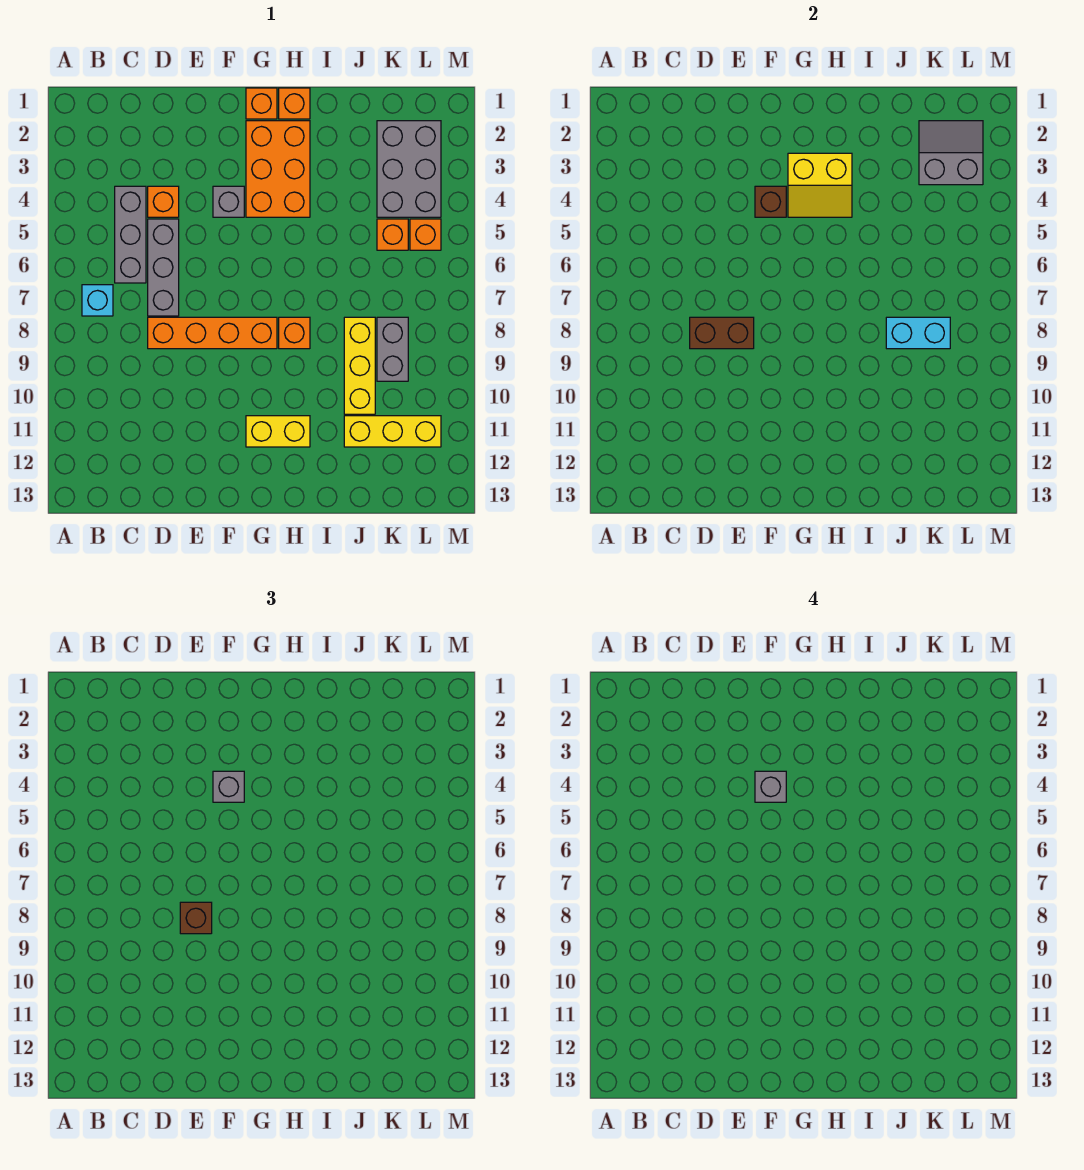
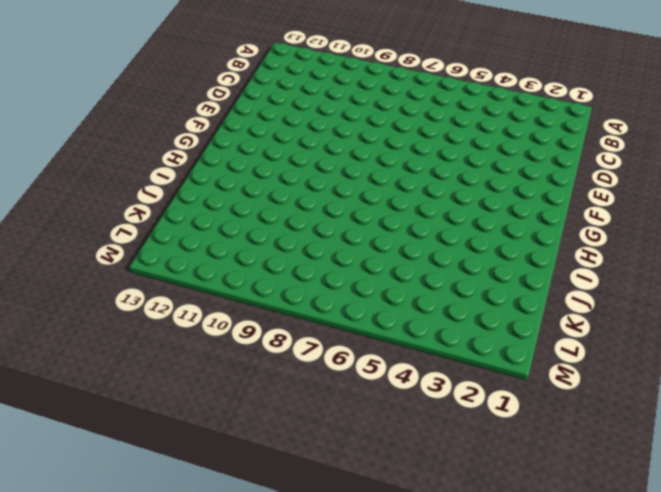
none -> cyan brick B7 level 1
none -> grey brick C4:C6 level 1
none -> orange brick D4 level 1

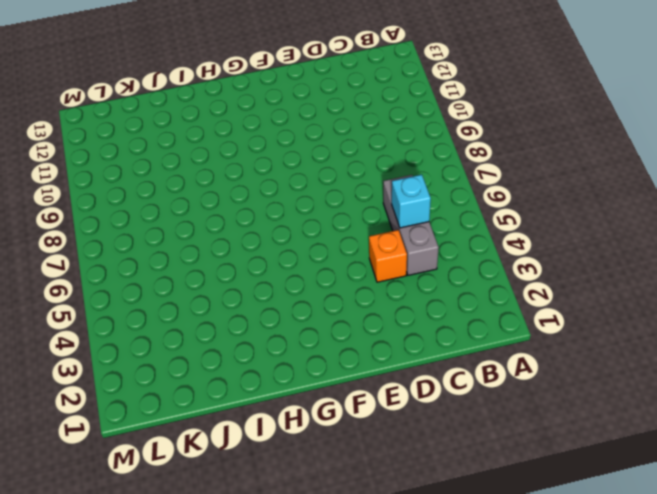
cyan brick C5 level 2 -> cyan brick B7 level 1
none -> grey brick D5:D7 level 1
none -> orange brick D8:G8 level 1
none -> grey brick F4 level 1

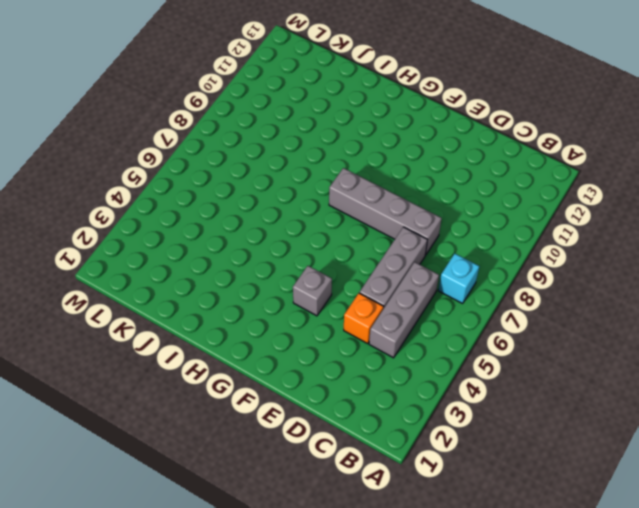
grey brick D8:G8 level 1 -> orange brick D8:G8 level 1
none -> orange brick G1 level 1
none -> orange brick G2:H4 level 1
none -> yellow brick G11:H11 level 1

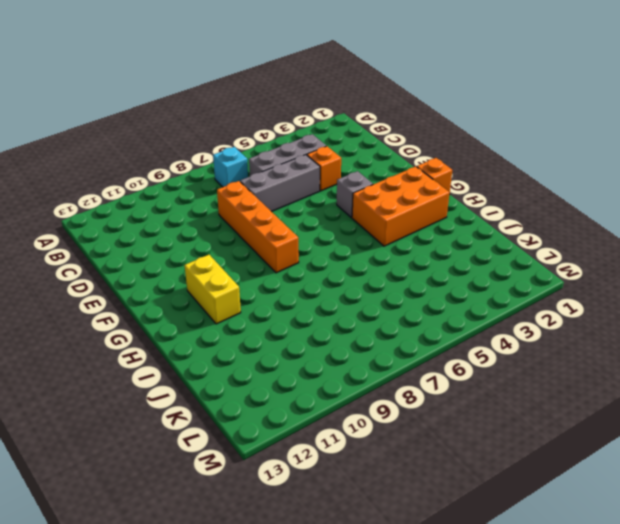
none -> orange brick H1 level 1
none -> orange brick H8 level 1
none -> yellow brick J8:J10 level 1

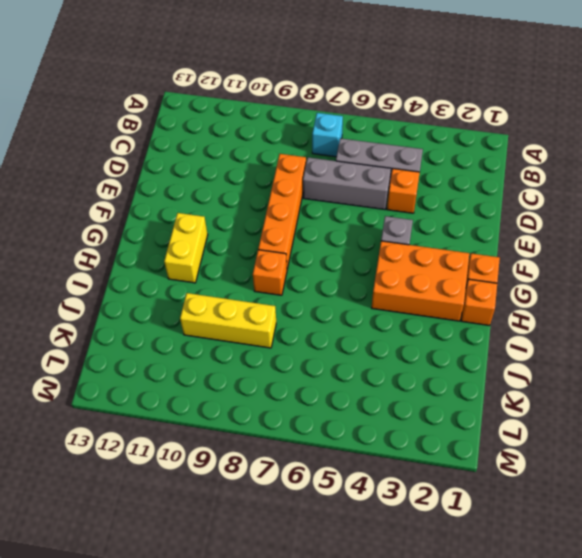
none -> yellow brick J11:L11 level 1
none -> grey brick K2:L4 level 1
none -> orange brick K5 level 1

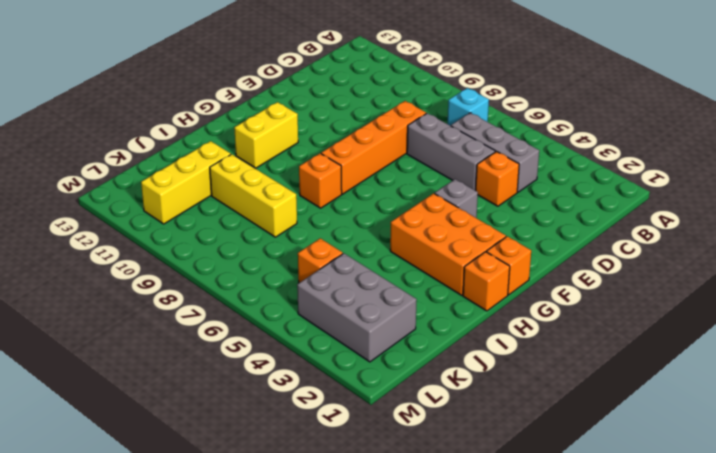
none -> grey brick K8:K9 level 1
none -> orange brick L5 level 1
none -> brown brick D8:E8 level 2

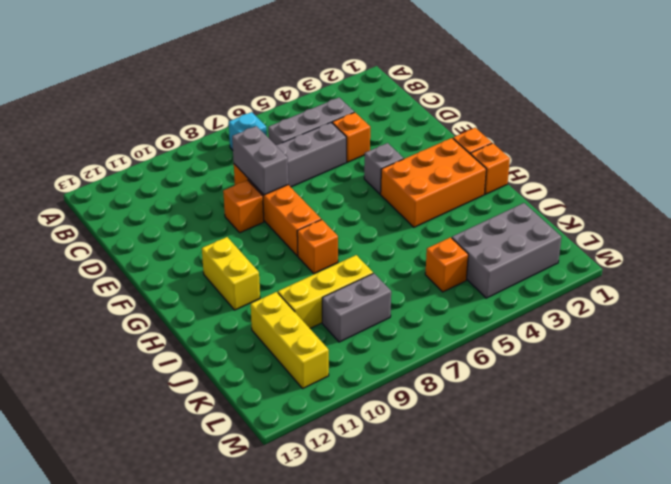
grey brick D8:E8 level 2 -> brown brick D8:E8 level 2
orange brick E9 level 1 -> orange brick L5 level 1
none -> brown brick F4 level 2
none -> yellow slope G3:H4 level 2 top 3
none -> cyan brick J8:K8 level 2

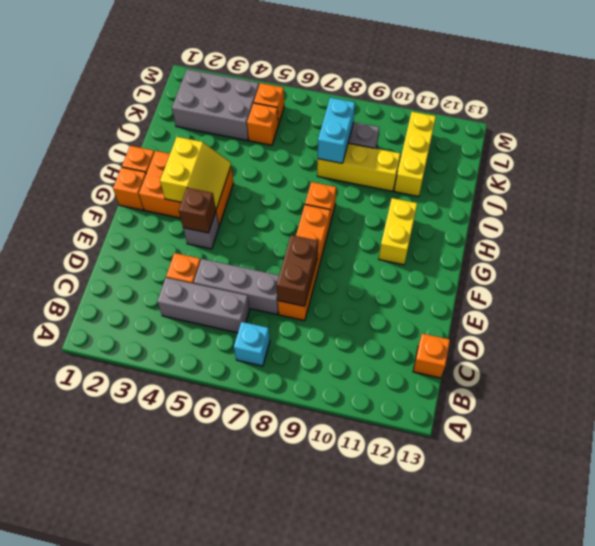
orange brick C13 level 1 -> none
none -> grey slope K2:L3 level 2 top 3
none -> brown brick E8 level 3
none -> grey brick F4 level 3

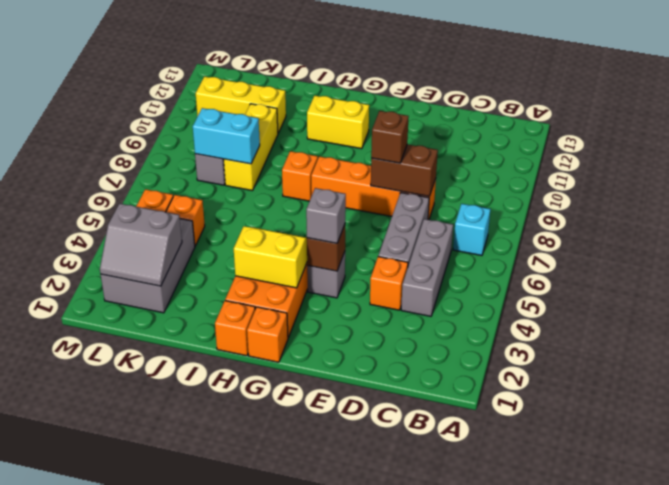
none -> grey brick F4 level 4

